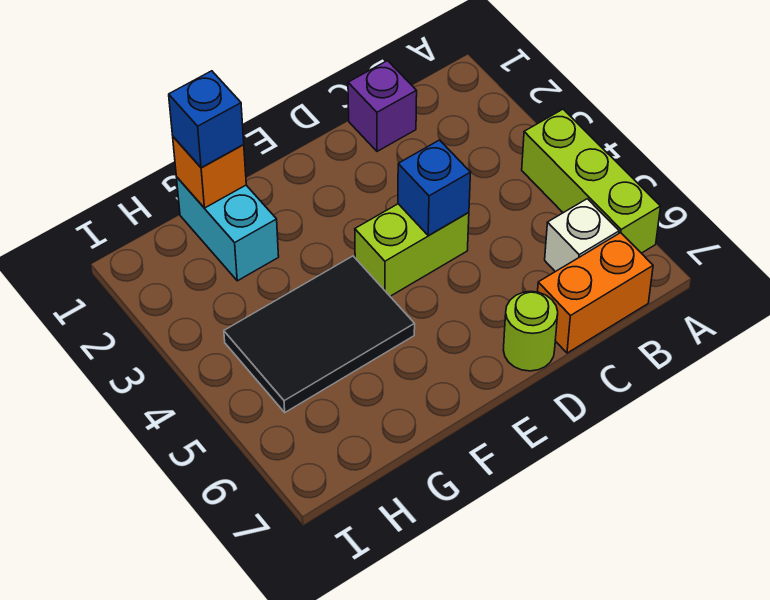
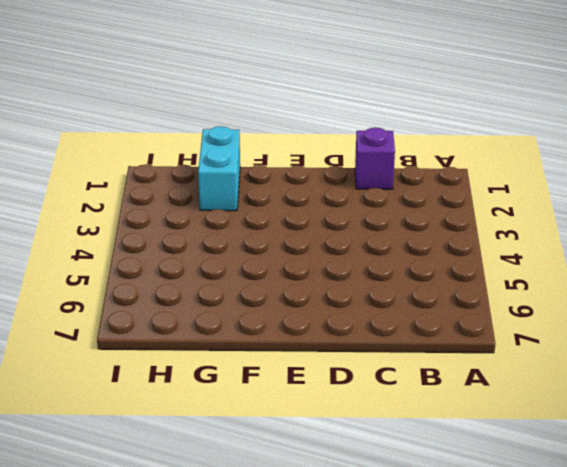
none -> lime brick A4:A6 level 1
none -> white brick B6 level 1

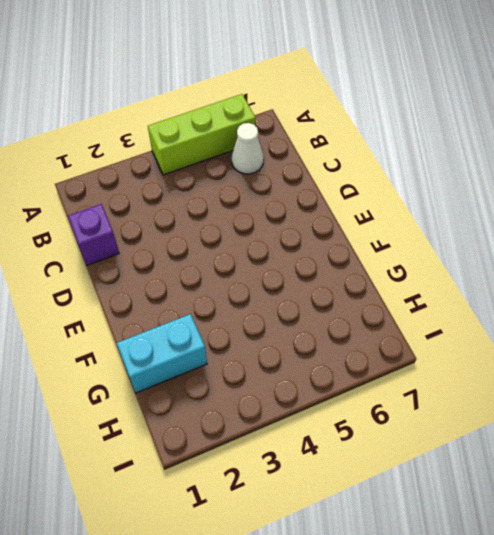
white cone B6 level 1 -> white brick B6 level 1
none -> orange brick B7:C7 level 1
none -> lime brick D4:E4 level 1

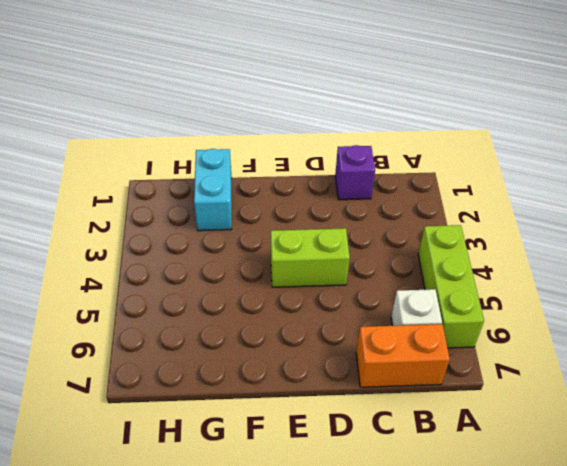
none -> lime round brick D7 level 1
none -> black tile F4:H5 level 1

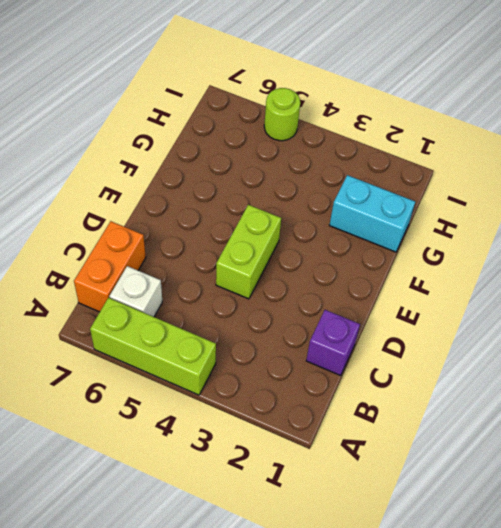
lime round brick I5 level 1 -> lime round brick D7 level 1
none -> black tile F4:H5 level 1
none -> blue brick D4 level 2

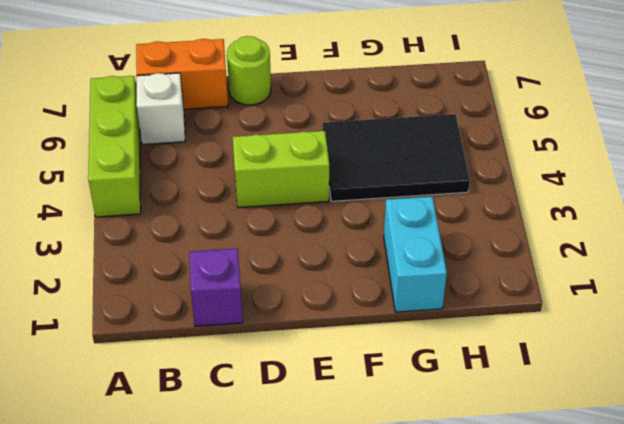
none -> blue brick D4 level 2
none -> orange brick G1 level 2

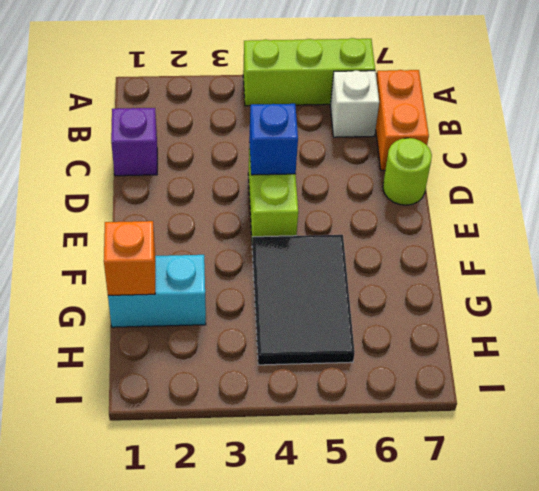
none -> blue brick G1 level 3

